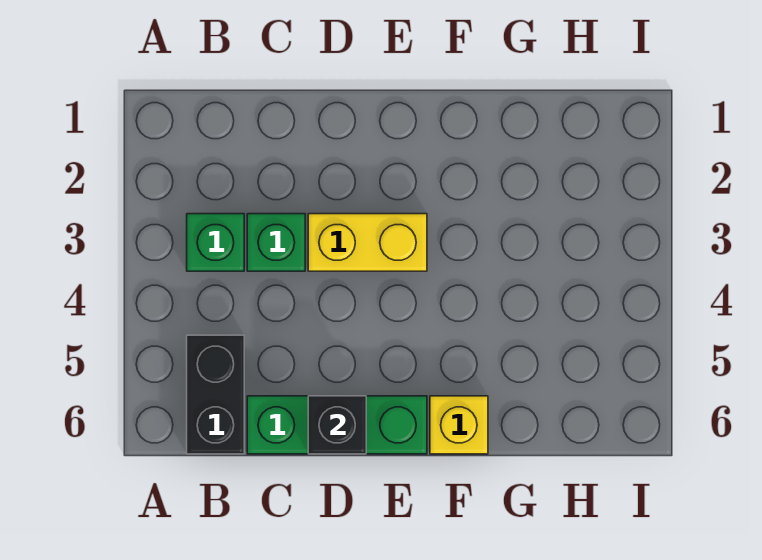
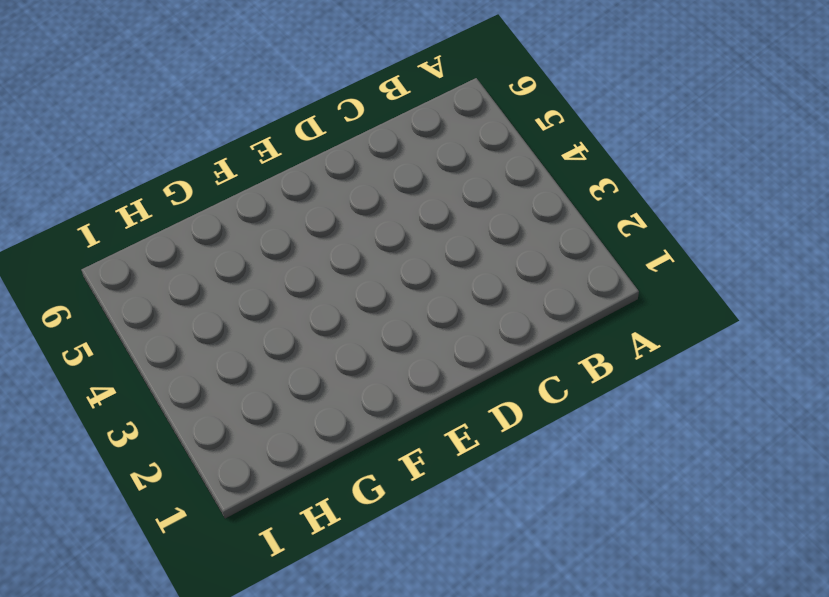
none -> green brick B3 level 1
none -> black brick B5:B6 level 1

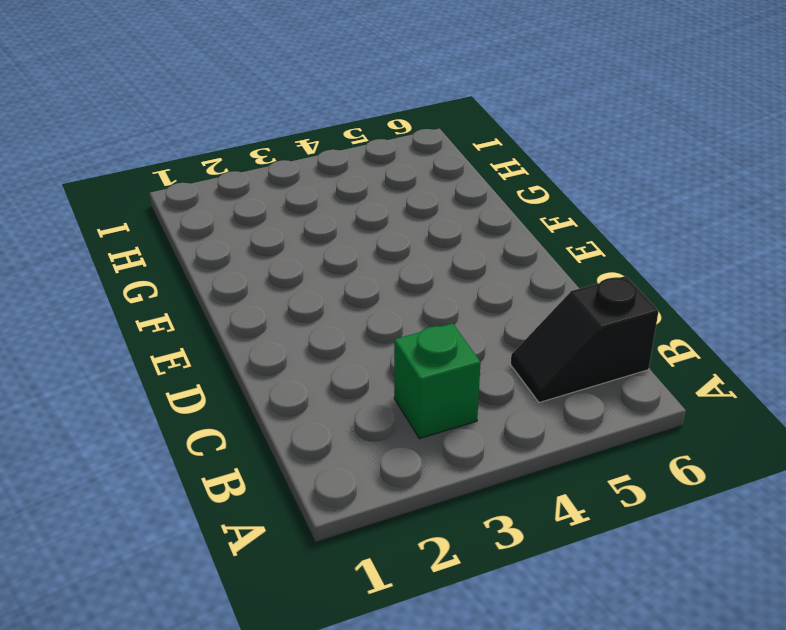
black slope B5:B6 level 1 top 6 -> black brick B5:B6 level 1
none -> green brick C3 level 1
none -> green brick C6:E6 level 1

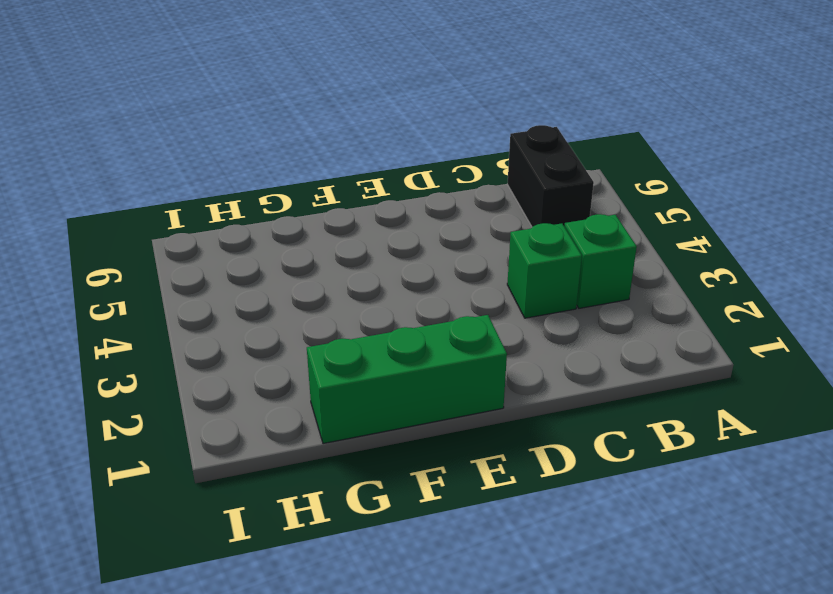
green brick E1:G1 level 1 -> green brick C6:E6 level 1
none -> yellow brick D3:E3 level 1
none -> yellow brick F6 level 1

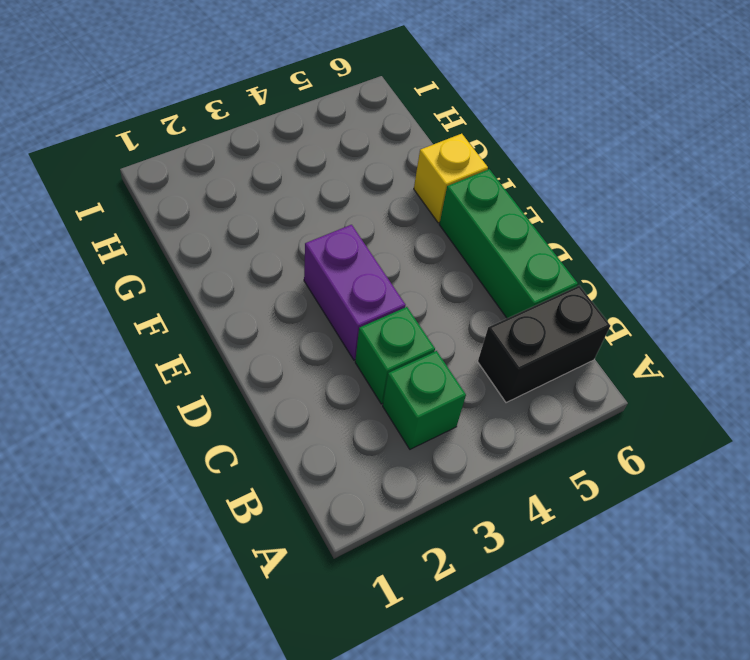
purple brick D3:E3 level 1 -> yellow brick D3:E3 level 1
none -> black brick D6 level 2

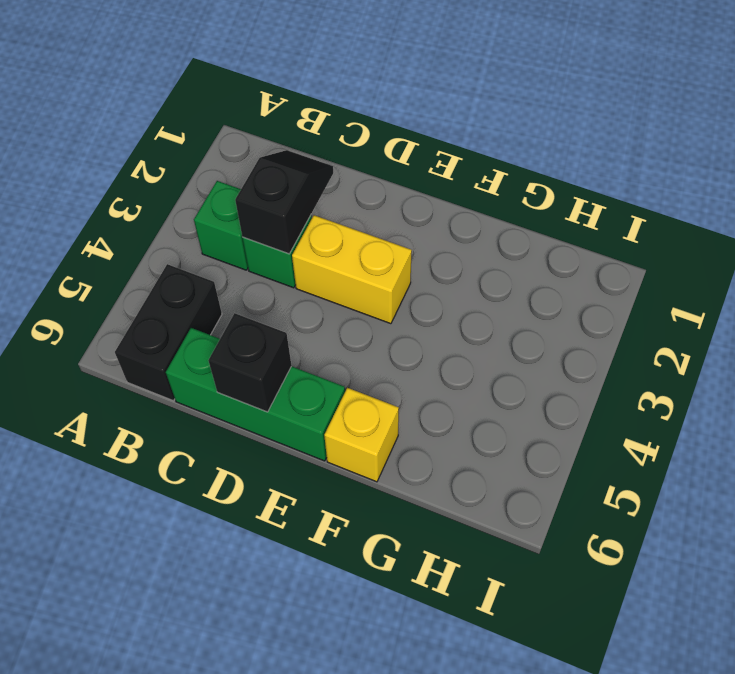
black slope C2:C3 level 2 top 3 -> none

